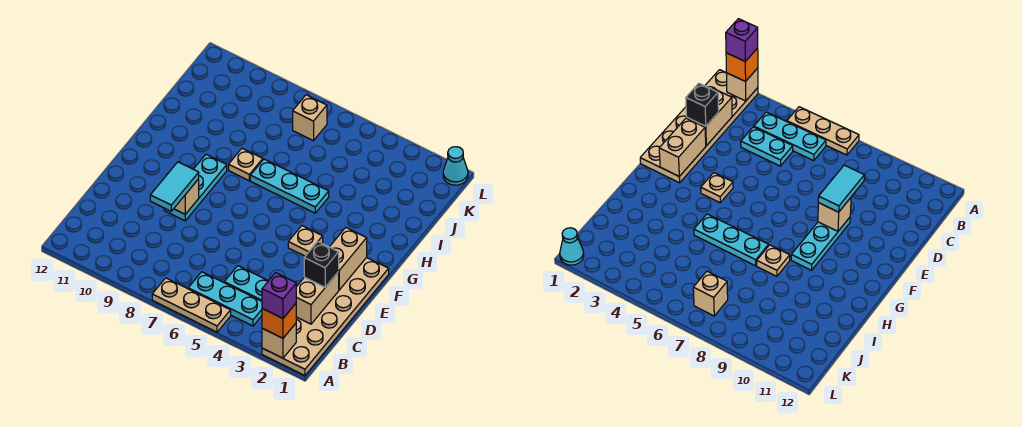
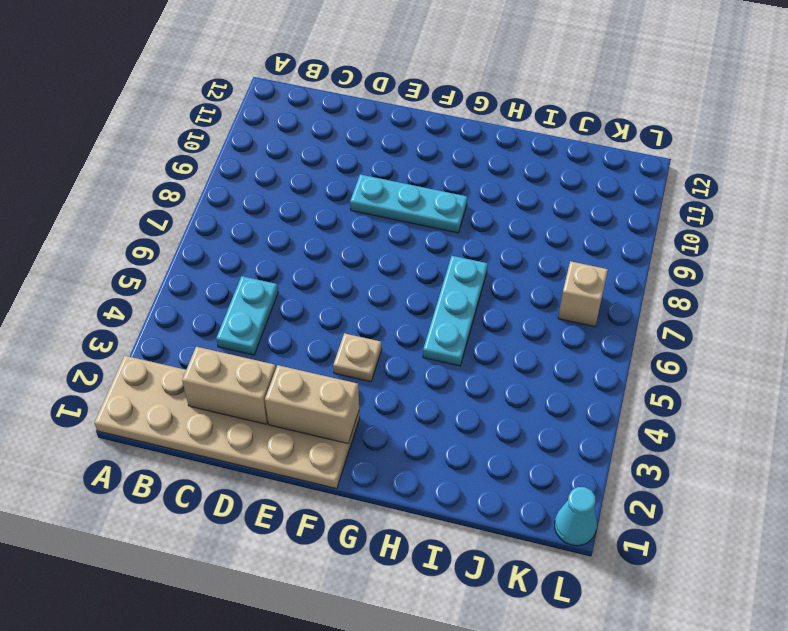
none -> tan plate A5:A7 level 1
none -> cyan plate B4:B6 level 1
none -> tan plate H8 level 1

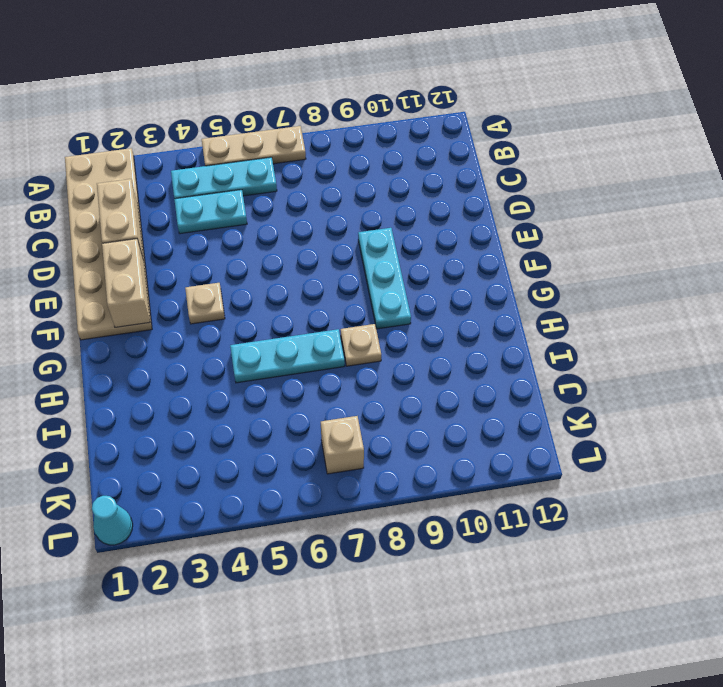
none -> tan brick A2 level 2
none -> tan brick E9 level 2
none -> orange brick A2 level 3

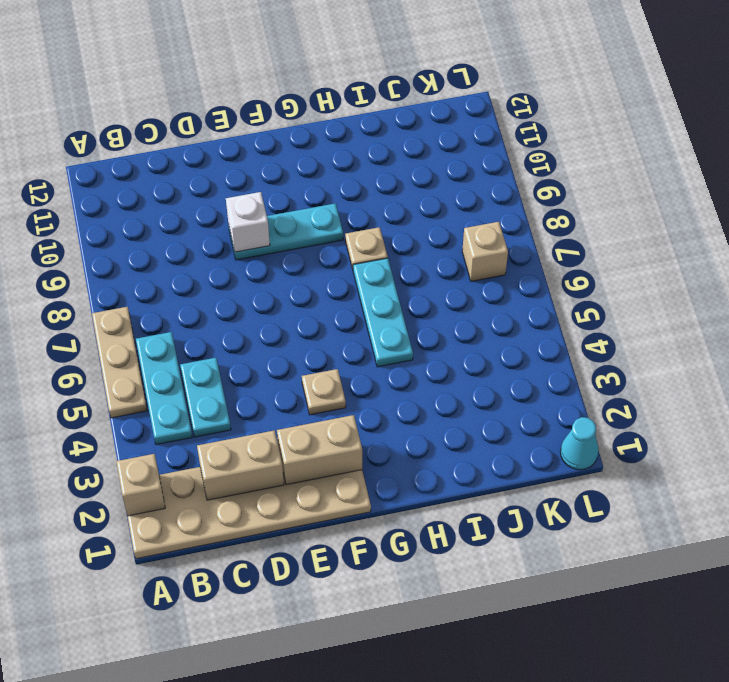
white brick E9 level 2 -> tan brick E9 level 2
none -> orange brick A2 level 3
none -> black brick D2 level 3
none -> cyan tile D9:E9 level 3

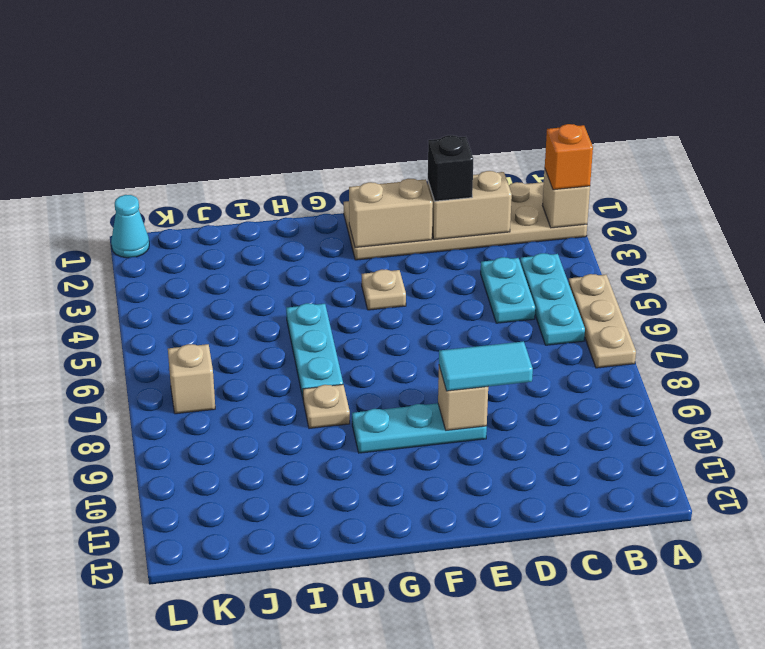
none -> purple brick A2 level 4

